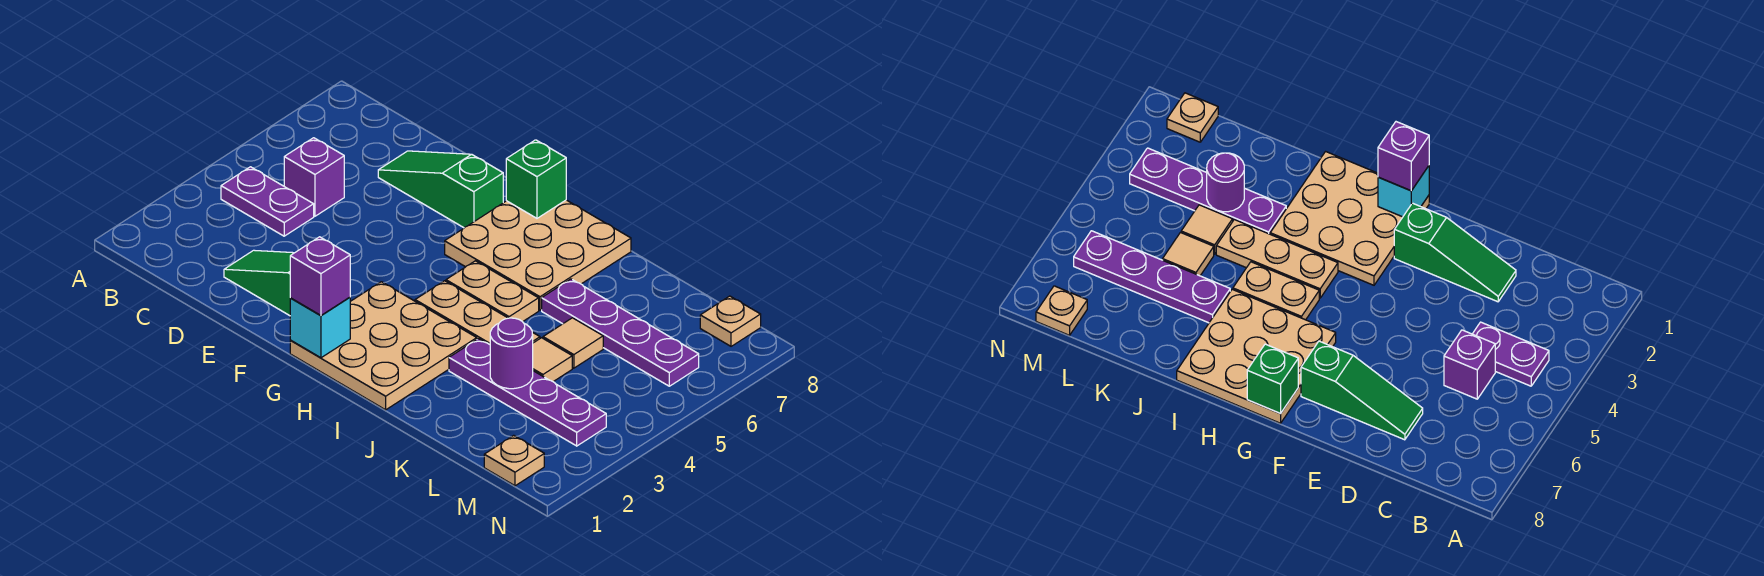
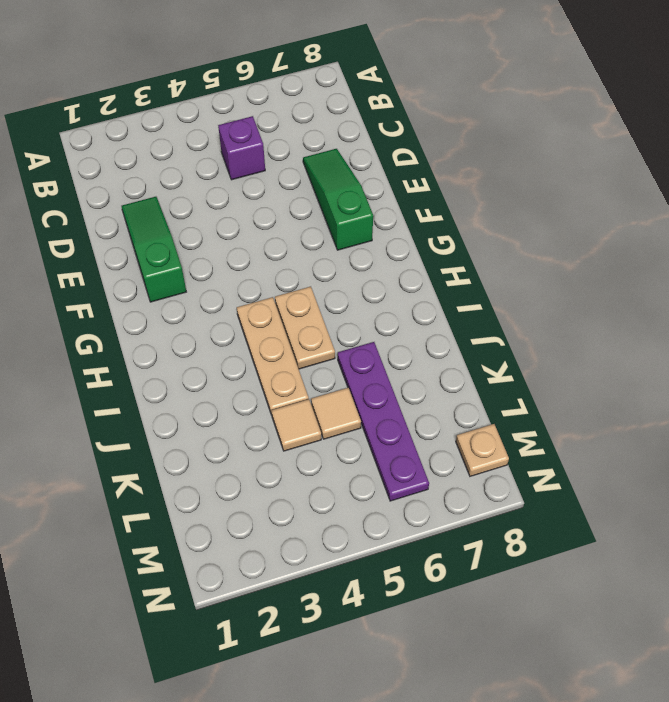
none -> purple plate B4:C4 level 1
none -> tan plate G1:I3 level 1
none -> tan plate G6:I8 level 1

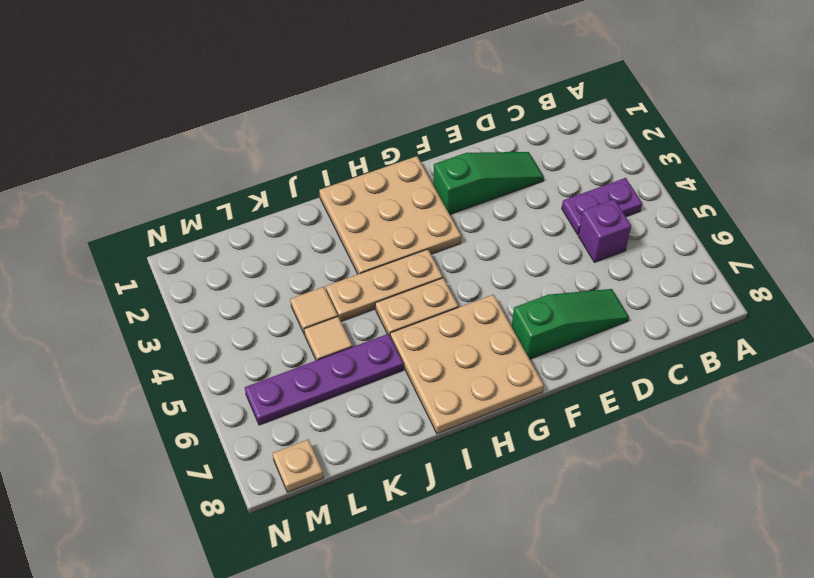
none -> purple plate J3:M3 level 1
none -> tan plate M1 level 1
none -> cyan brick G1 level 2

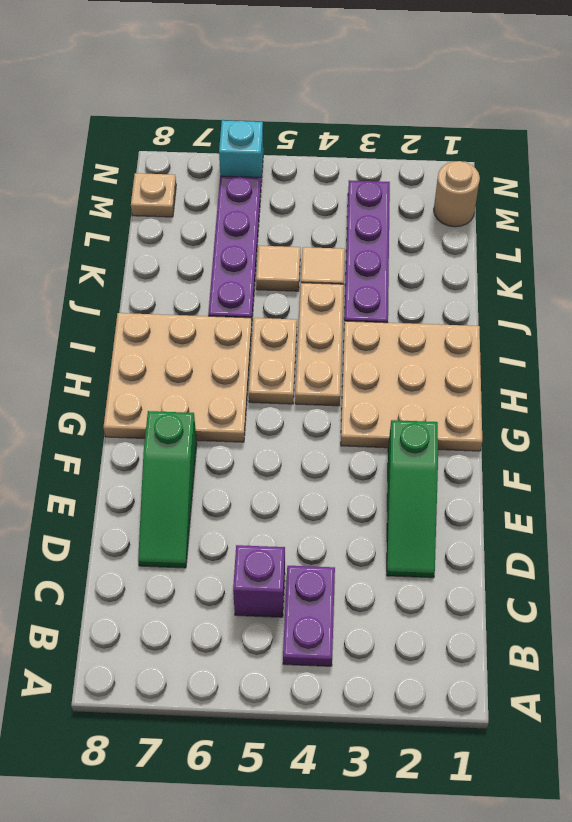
tan round brick M1 level 1 -> tan plate M1 level 1
cyan brick N6 level 1 -> cyan brick G1 level 2
none -> green brick G8 level 2
none -> purple round brick K3 level 2
none -> purple brick G1 level 3

